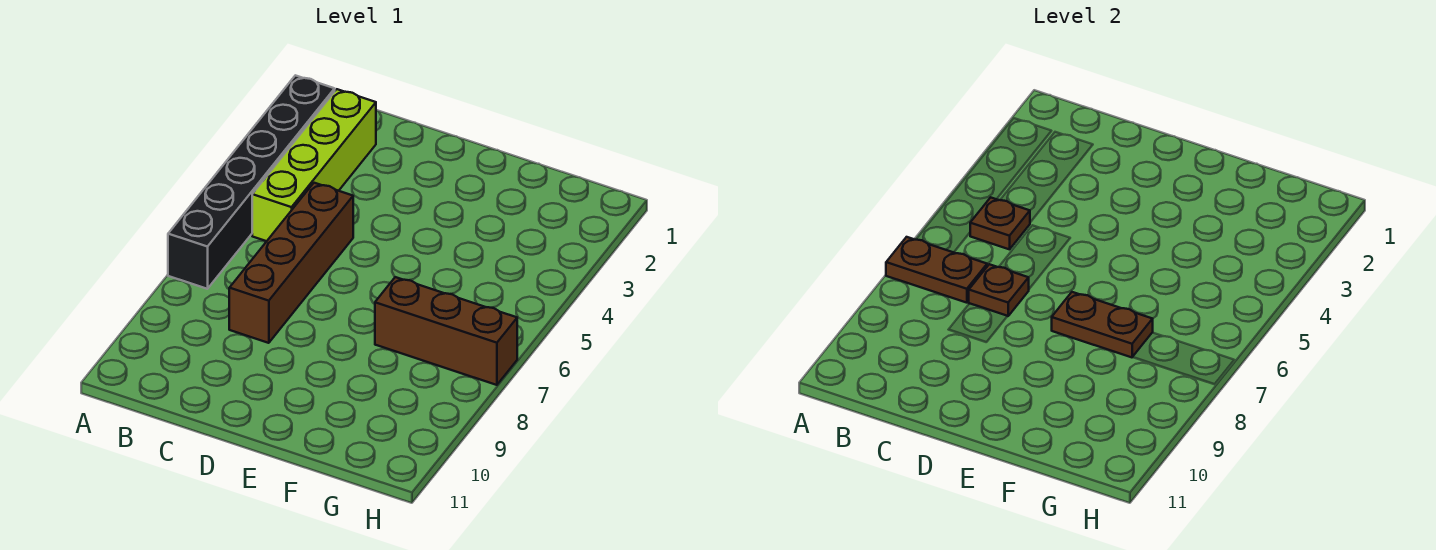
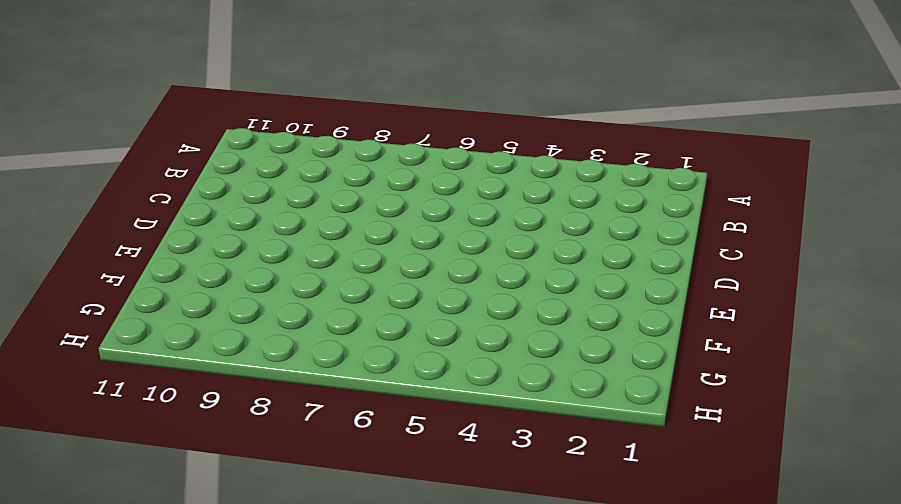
none -> black brick A2:A7 level 1
none -> lime brick B2:B5 level 1

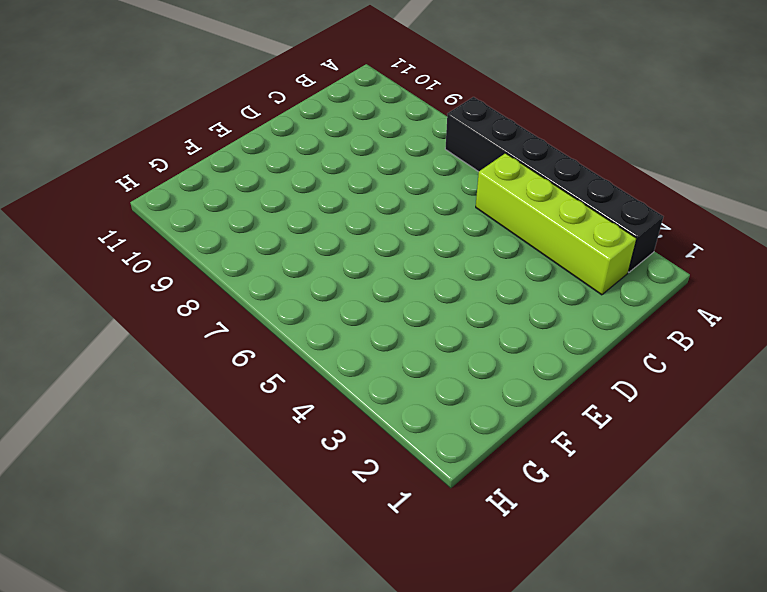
none -> brown brick C5:C8 level 1
none -> brown brick F7:H7 level 1

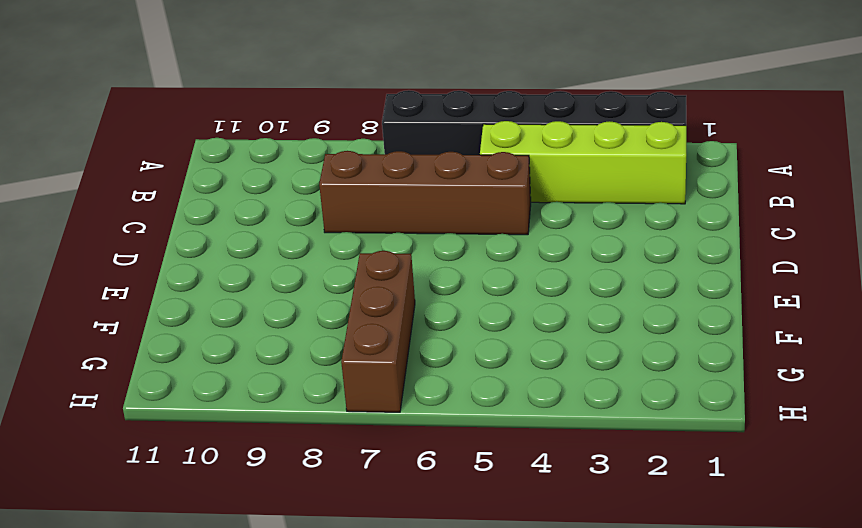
none -> brown plate A7:B7 level 2
none -> brown plate B5 level 2

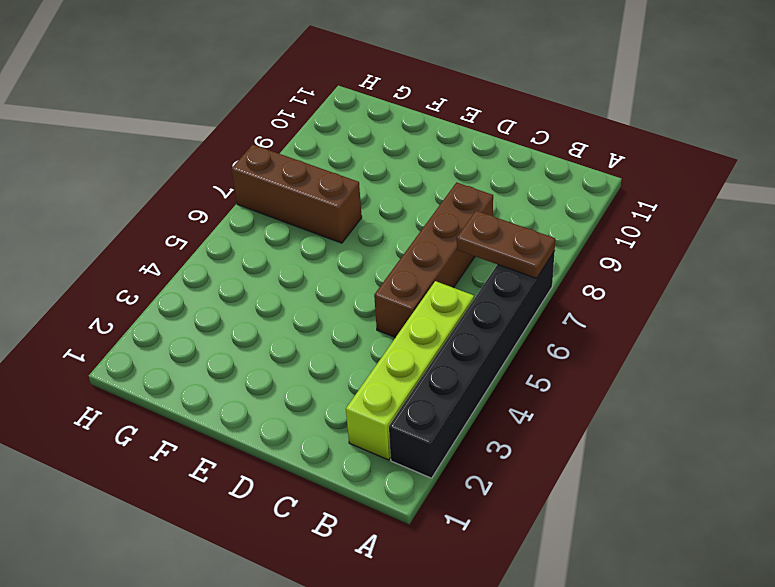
none -> brown plate B5 level 2
none -> brown plate C7 level 2

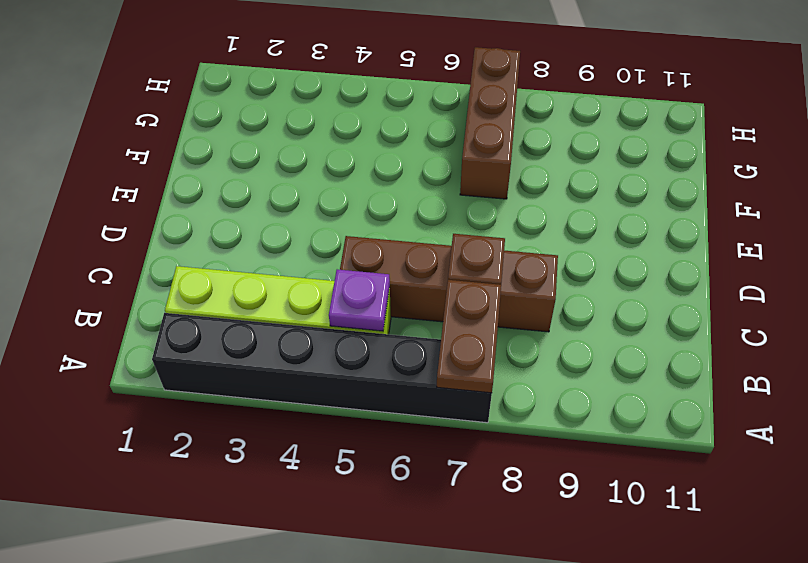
purple plate B5 level 2 -> brown plate B5 level 2
none -> brown plate E7:F7 level 2

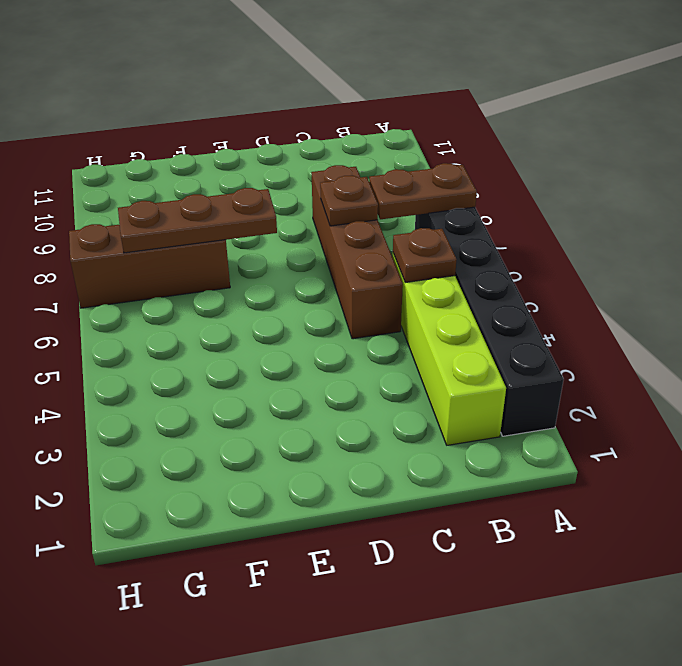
brown plate E7:G7 level 2 -> brown plate E7:F7 level 2

